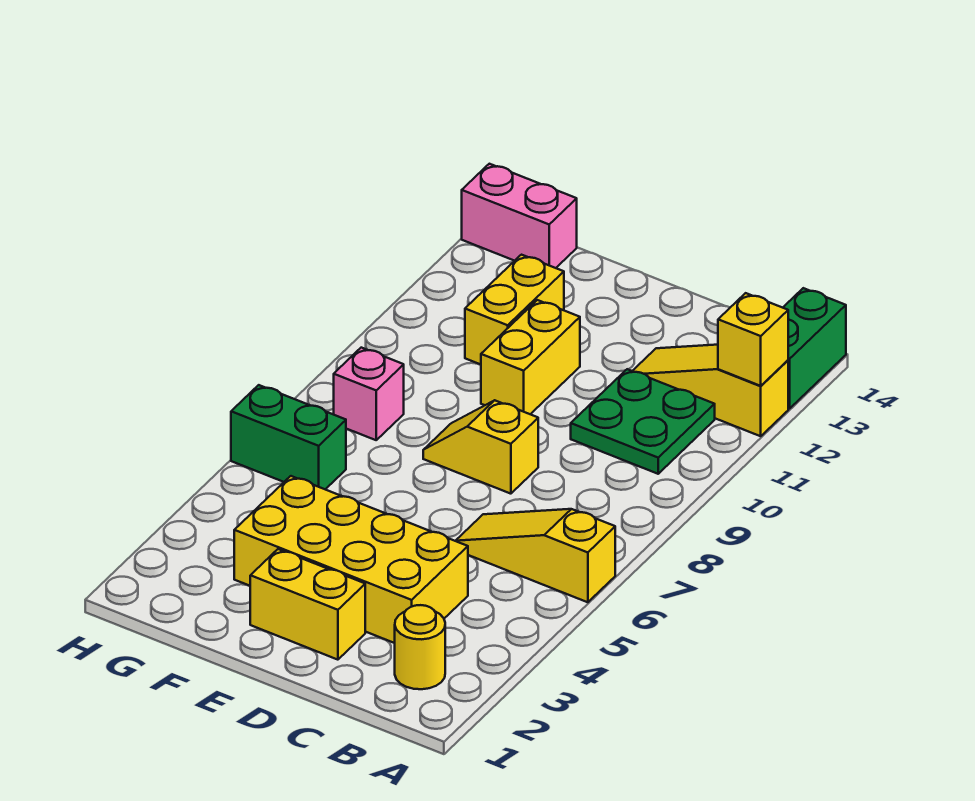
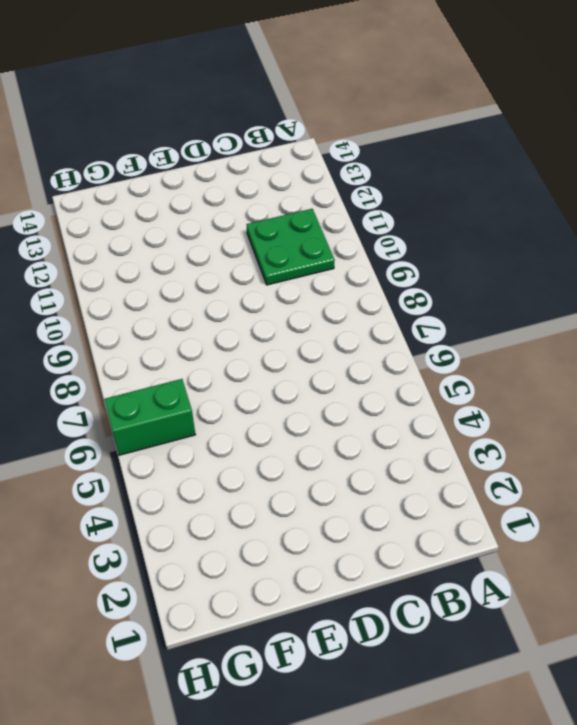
none -> yellow slope A6:C6 level 1 top A
none -> yellow slope A12:C12 level 1 top A
none -> green brick A13:A14 level 1

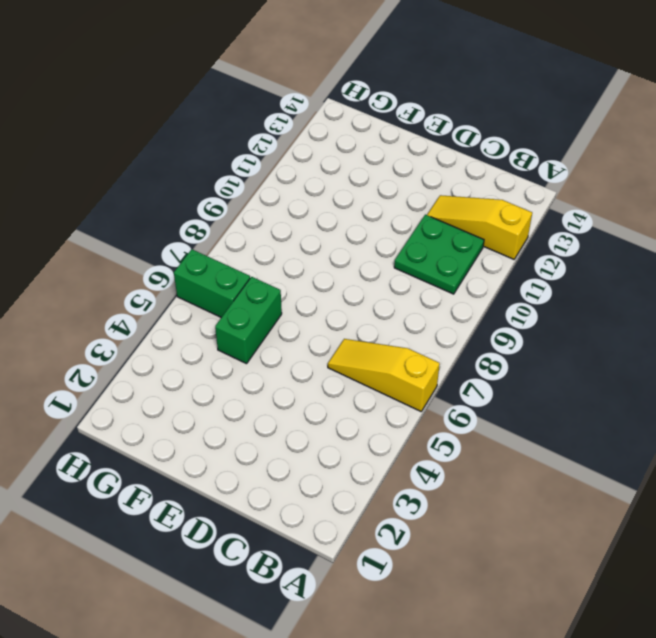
green brick F5:F6 level 1 -> green brick A13:A14 level 1
none -> yellow round brick B2 level 1
none -> yellow brick C3:F4 level 1
none -> yellow brick D2:E2 level 1

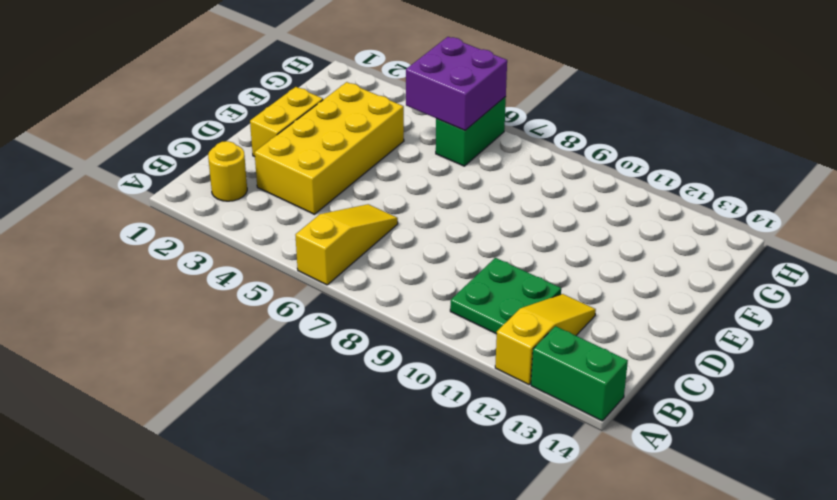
purple brick G5:H6 level 2 -> none
none -> yellow slope D8:E8 level 1 top D
none -> yellow brick E10:E11 level 1
none -> yellow brick F11:F12 level 1

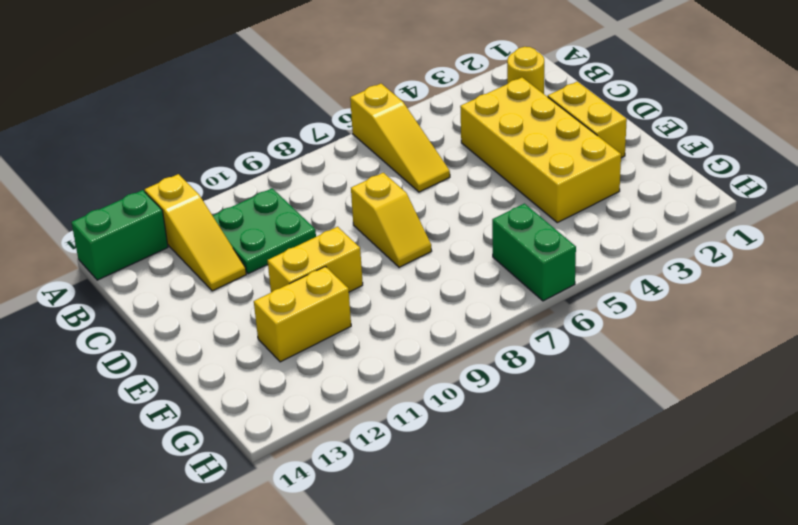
none -> pink brick G8 level 1
none -> pink brick G14:H14 level 1
none -> yellow brick A12 level 2

